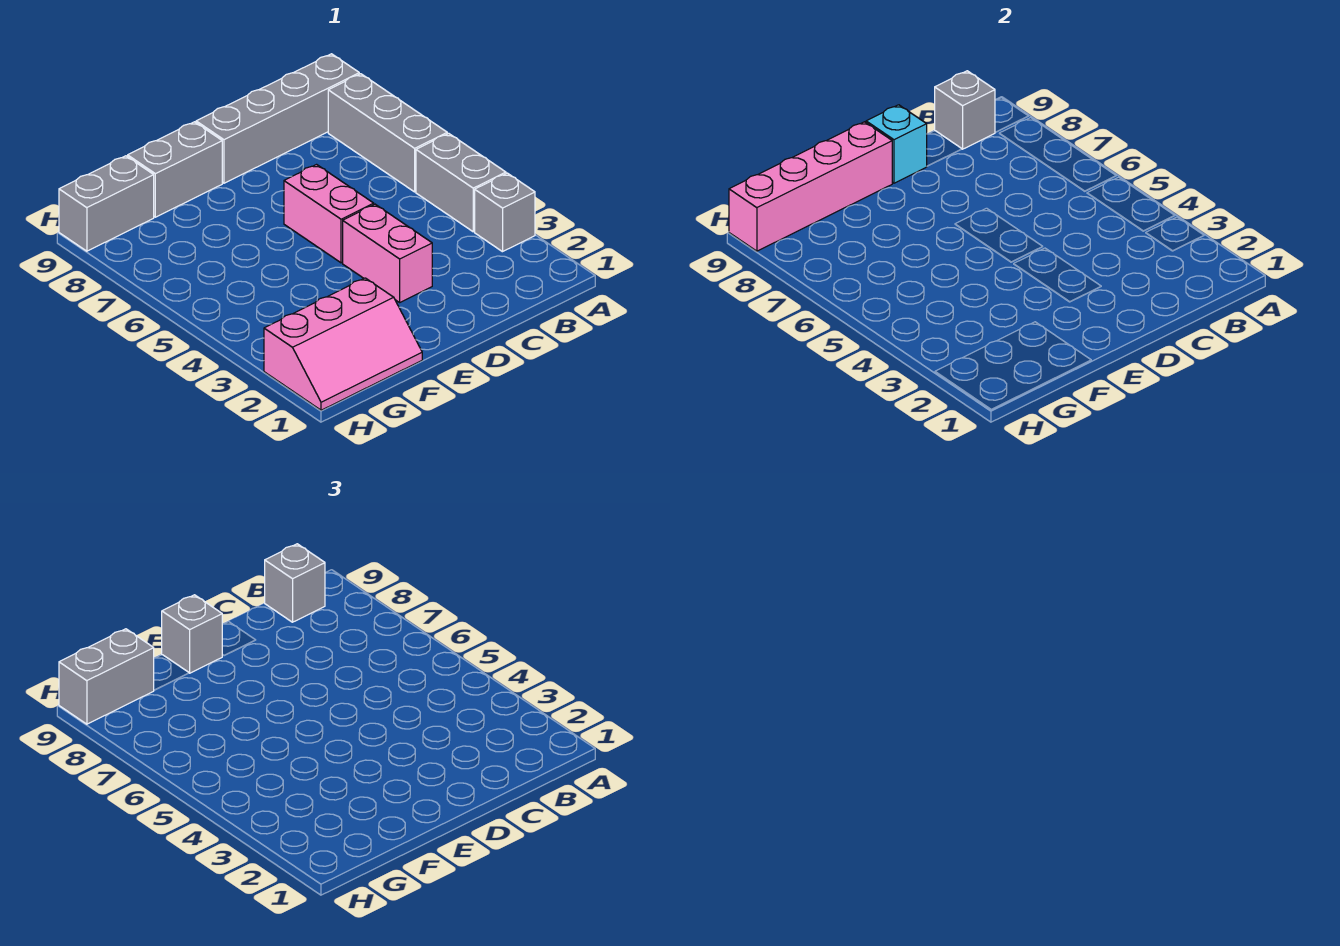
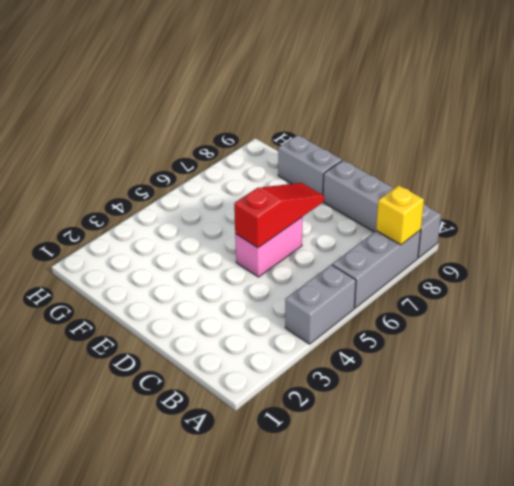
yellow brick A8 level 2 -> none
red slope D5:D7 level 2 top 5 -> none
none -> grey brick A3 level 1
none -> pink brick D3:D4 level 1
none -> pink slope F1:H2 level 1 top 2

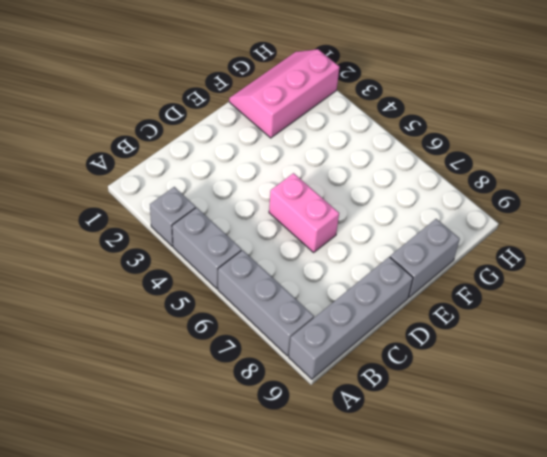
none -> pink brick D3:D4 level 1
none -> grey brick G9:H9 level 1
none -> grey brick B9 level 2

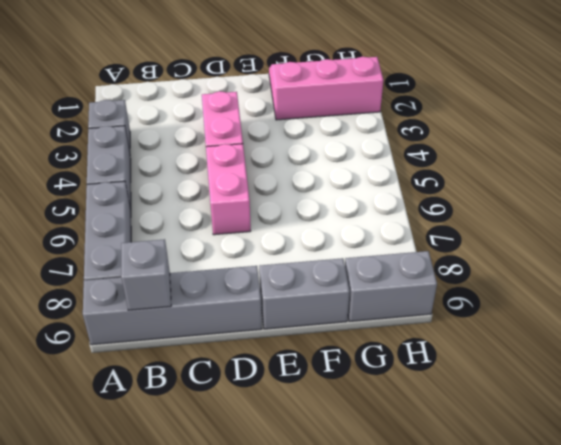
none -> cyan brick D9 level 2
none -> pink brick E9:H9 level 2
none -> grey brick B9 level 3

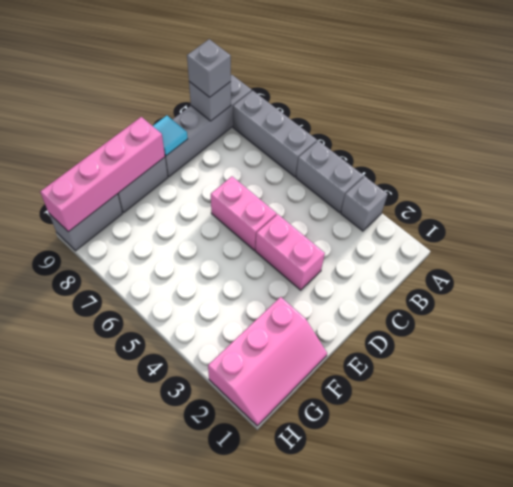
cyan tile D9 level 2 -> cyan brick D9 level 2
none -> grey brick E9 level 3
none -> grey brick G9:H9 level 3

